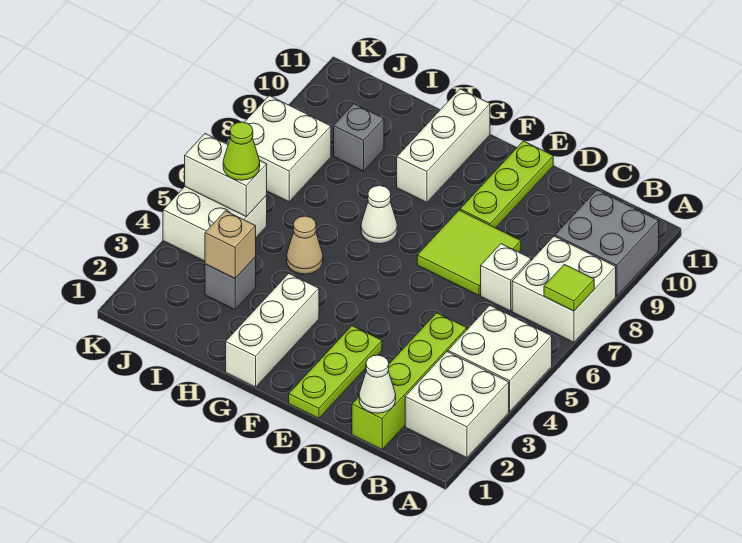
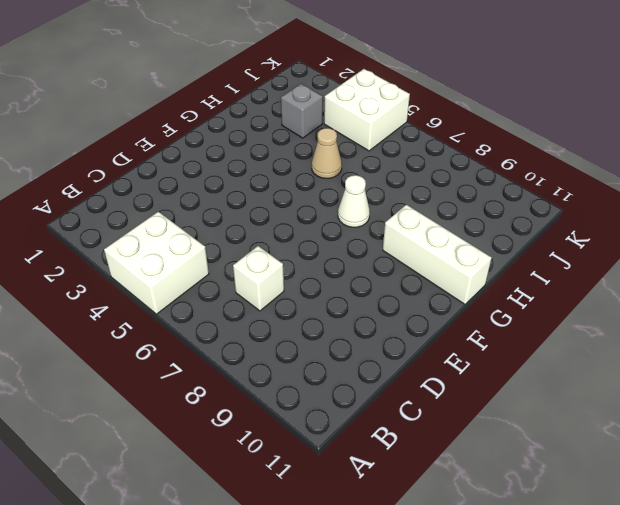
none -> white brick A2:B3 level 1
none -> white brick A7:B8 level 1
none -> grey brick A9:B10 level 1

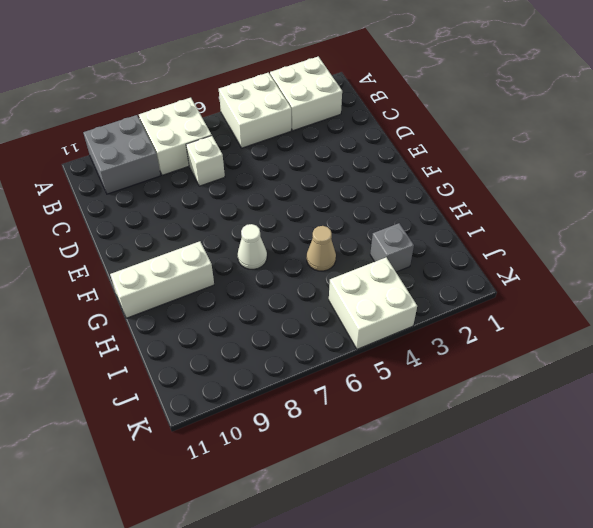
none -> lime brick C1:C4 level 1
none -> lime tile D7:E8 level 1
none -> lime plate E1:E3 level 1

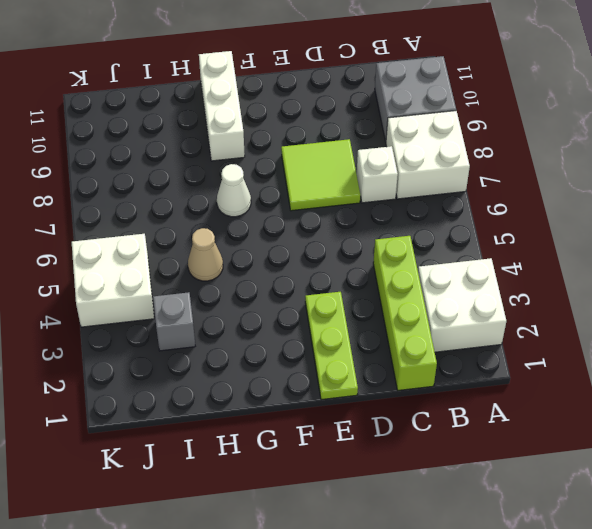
none -> white brick A4:B5 level 1
none -> lime plate E9:E11 level 1
none -> white brick G1:G3 level 1

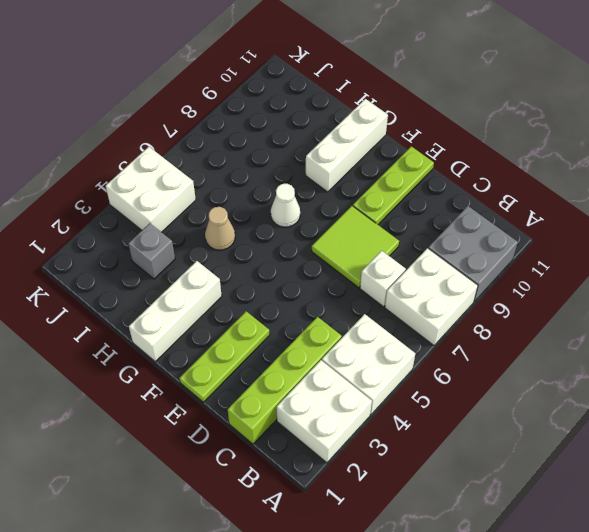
none -> grey brick I9 level 1
none -> white brick J7:K8 level 1
none -> lime tile A7 level 2

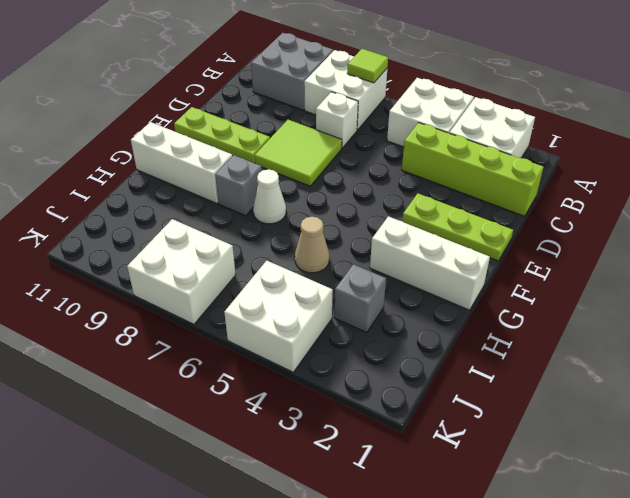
grey brick G8 level 1 -> grey brick I9 level 1
none -> white cone C1 level 2
none -> tan brick I3 level 2
none -> white brick J5:K5 level 2

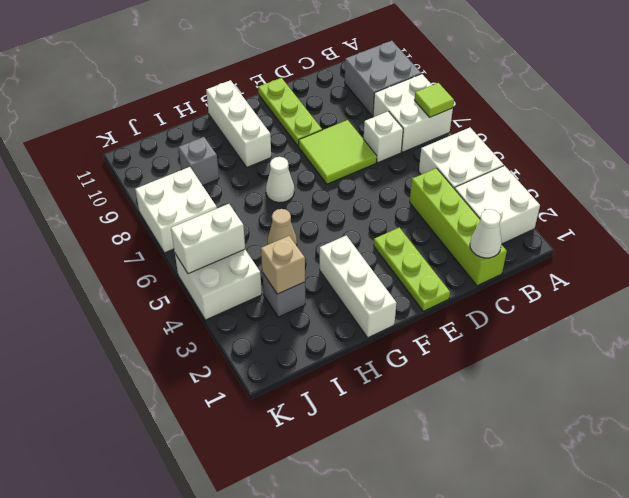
none -> lime cone J5 level 3

